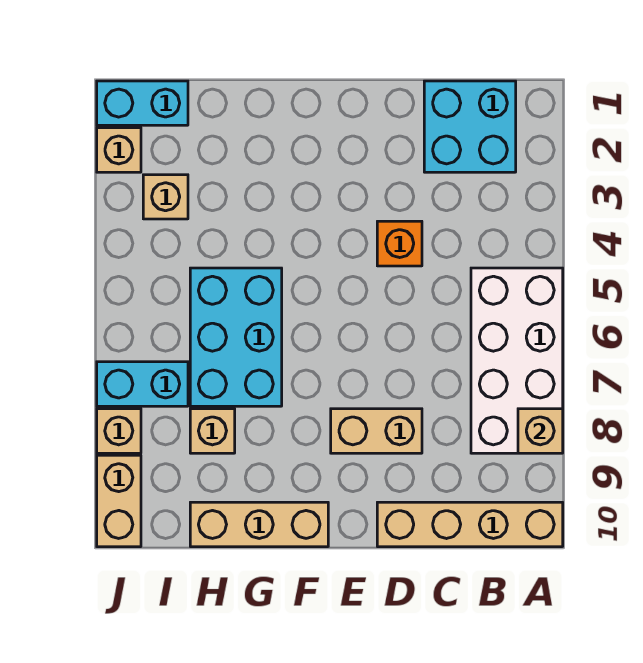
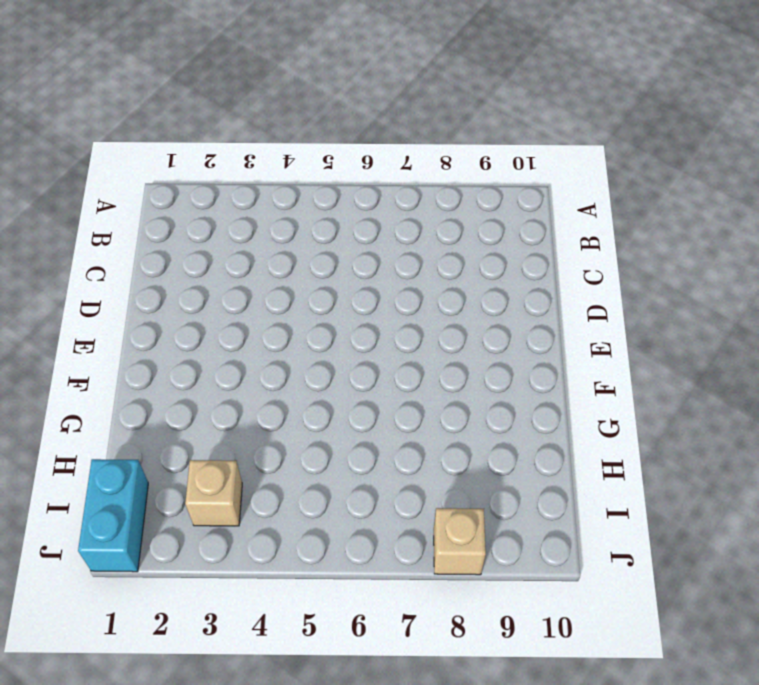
none -> white brick A5:B8 level 1
none -> tan brick A10:D10 level 1
none -> cyan brick B1:C2 level 1

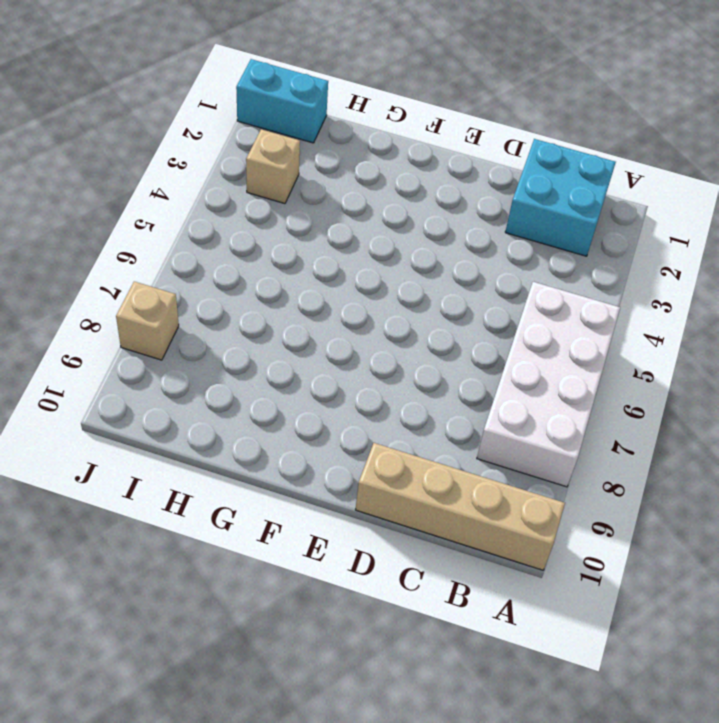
none -> orange brick D4 level 1
none -> tan brick D8:E8 level 1
none -> tan brick F10:H10 level 1

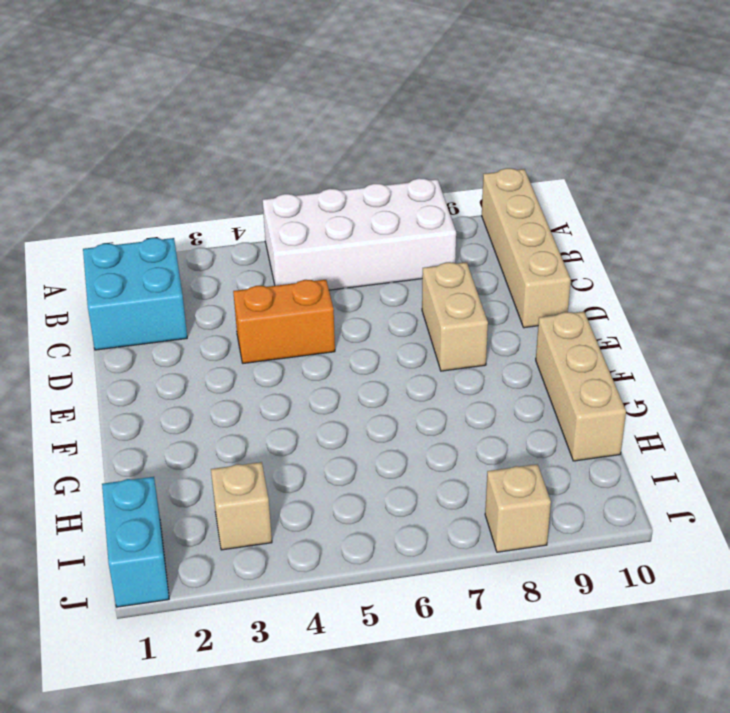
orange brick D4:D5 level 1 -> orange brick D4 level 1
none -> cyan brick G5:H7 level 1
none -> tan brick H8 level 1
none -> cyan brick I7:J7 level 1

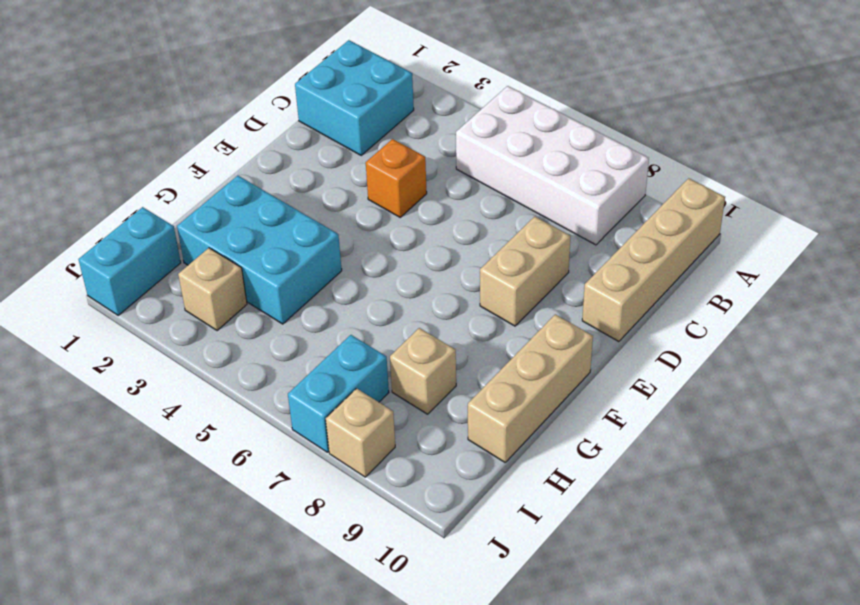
cyan brick G2:H4 level 1 -> cyan brick G5:H7 level 1
none -> tan brick J2 level 1
none -> tan brick J9:J10 level 1
none -> tan brick A8 level 2

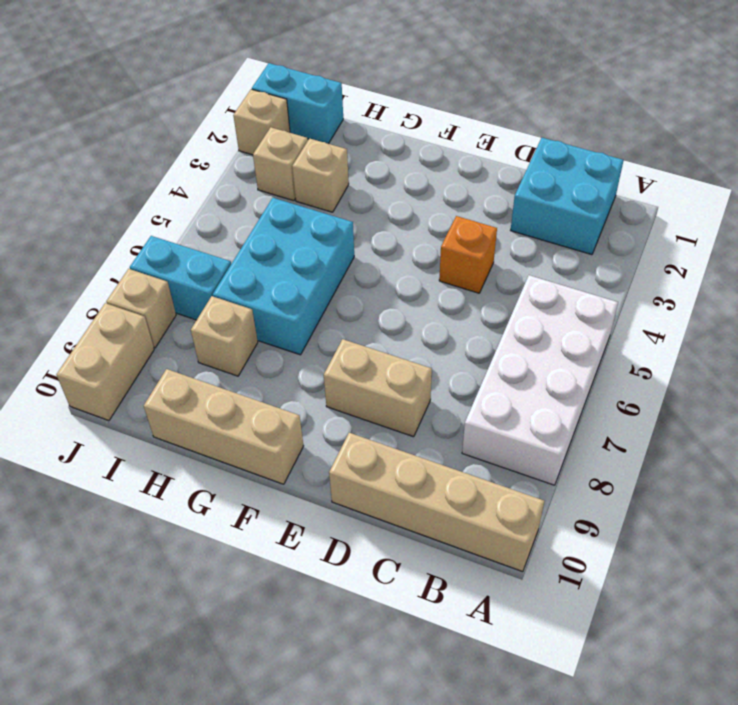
tan brick H3 level 1 -> tan brick A8 level 2

